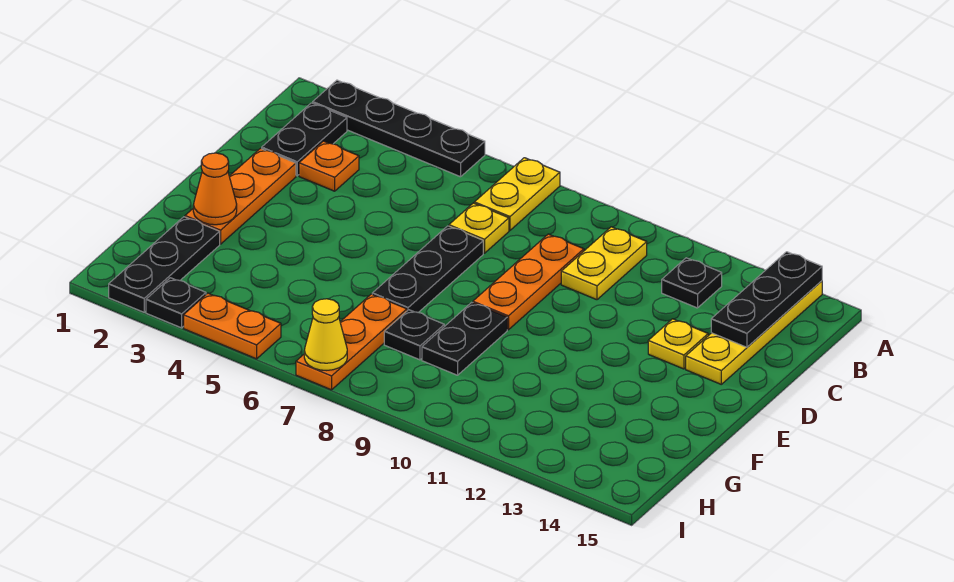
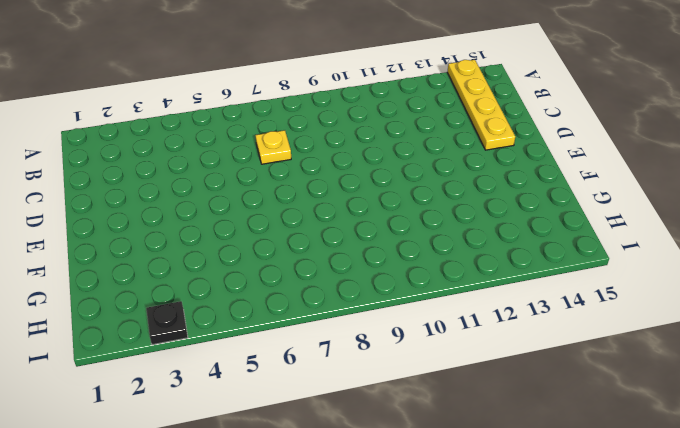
none -> black plate A2:A5 level 1
none -> yellow plate A7:B7 level 1
none -> black plate B2:C2 level 1

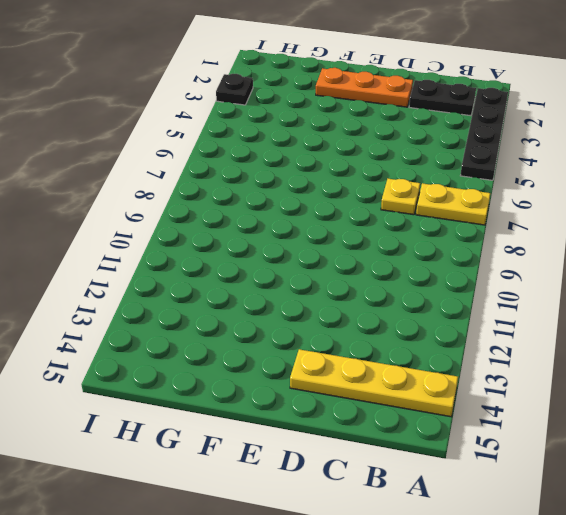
none -> yellow plate B10:C10 level 1
none -> black plate B12 level 1
none -> orange plate C3 level 1

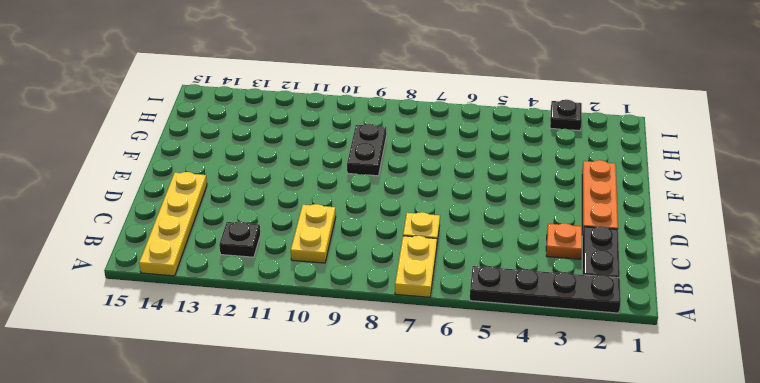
none -> orange plate C9:E9 level 1
none -> black plate D7:F7 level 1
none -> yellow plate D13 level 1

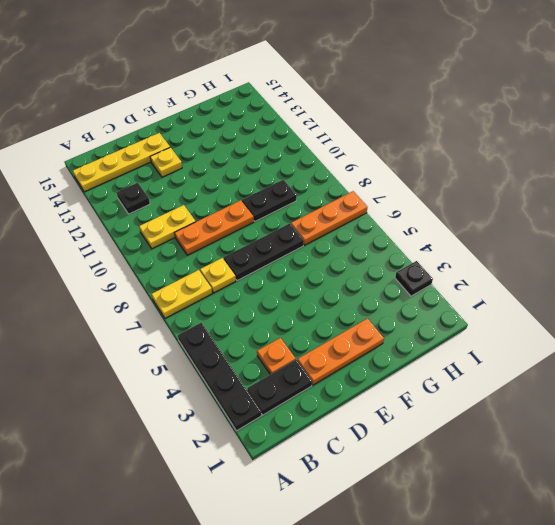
none -> black plate G2:I2 level 1
none -> black plate G8 level 1
none -> orange plate I4:I5 level 1

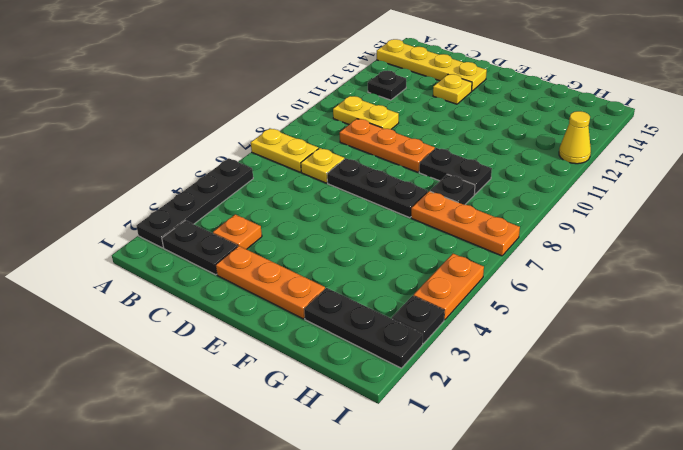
yellow cone I12 level 1 -> yellow cone I7 level 2
none -> black plate A14:C14 level 2
none -> orange cone F2 level 2

